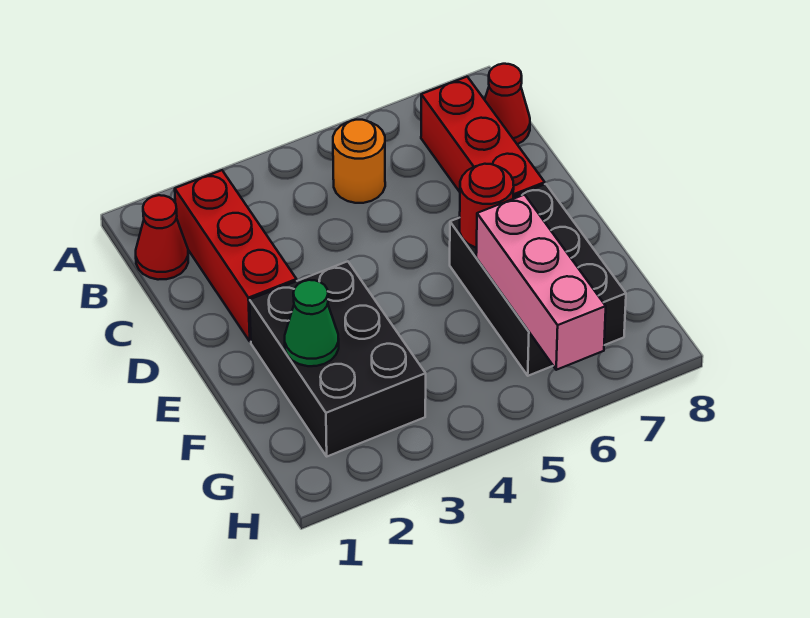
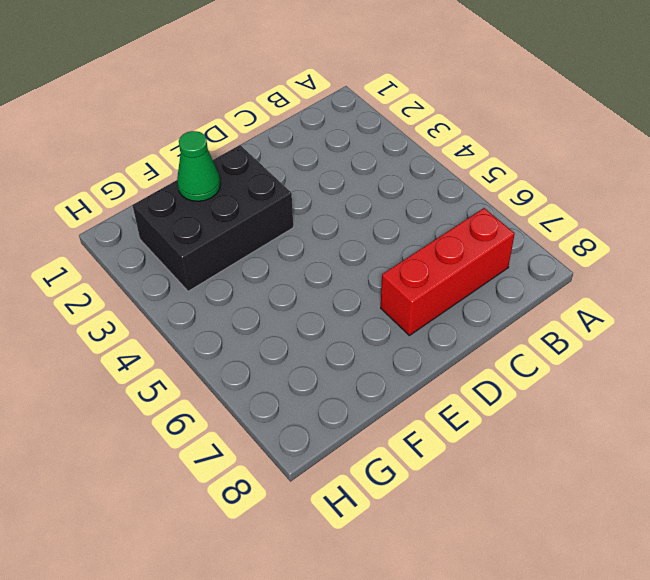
none -> red cone B1 level 1
none -> red brick B2:D2 level 1

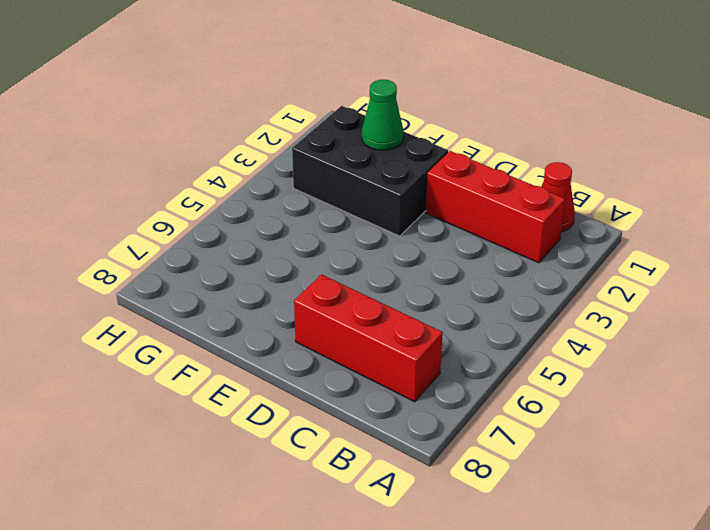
none -> orange round brick B5 level 1
none -> red cone B8 level 1

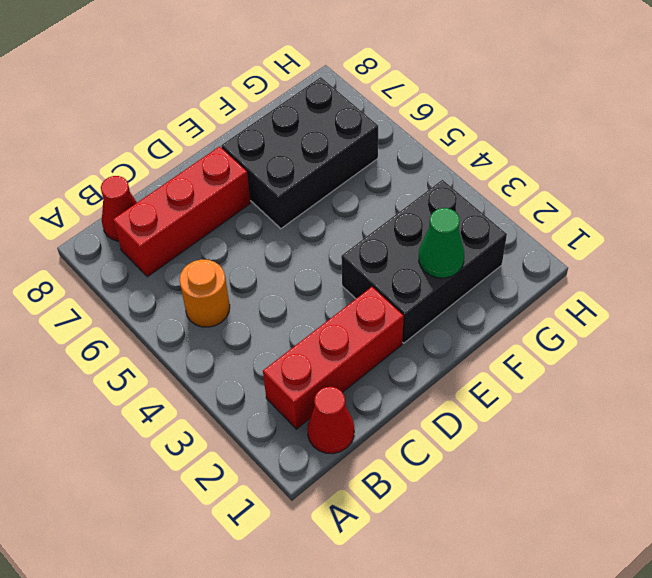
none -> red round brick E6 level 2
none -> pink brick F6:H6 level 2

